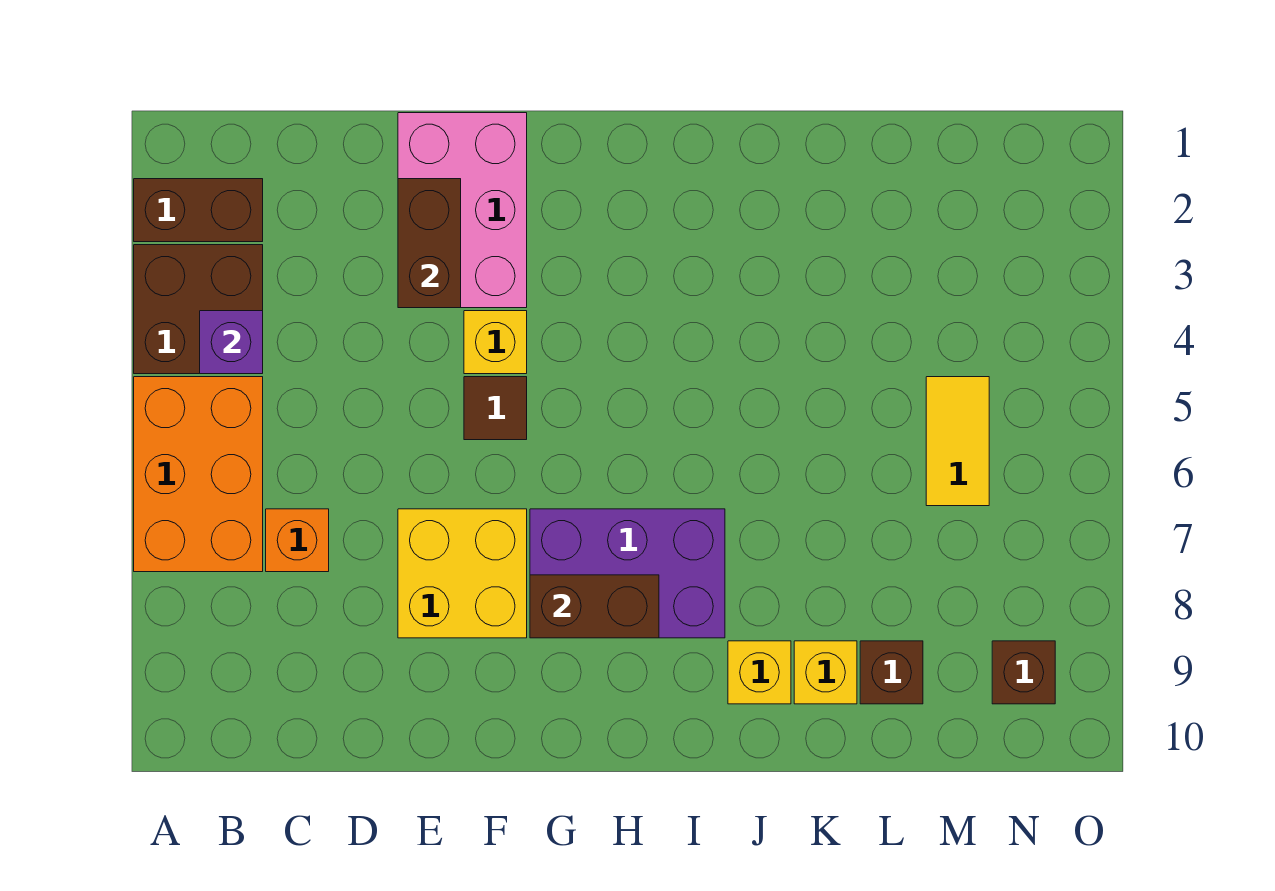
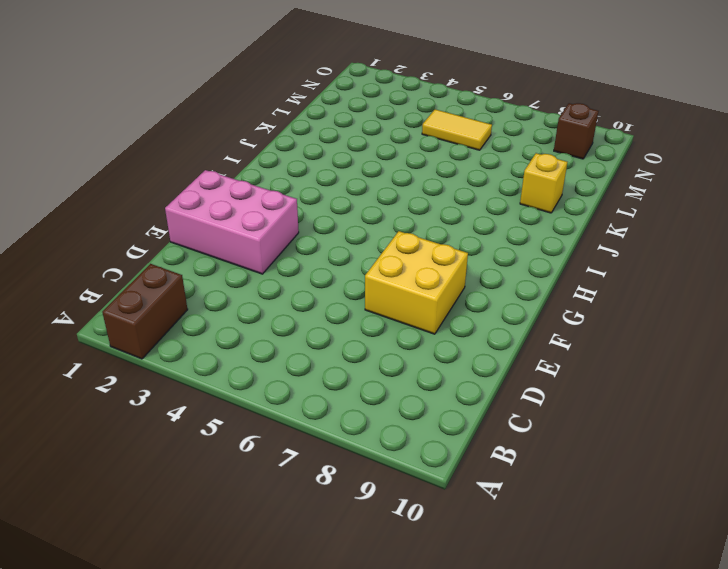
none -> brown brick A3:B4 level 1
none -> orange brick A5:B7 level 1
none -> orange brick C7 level 1

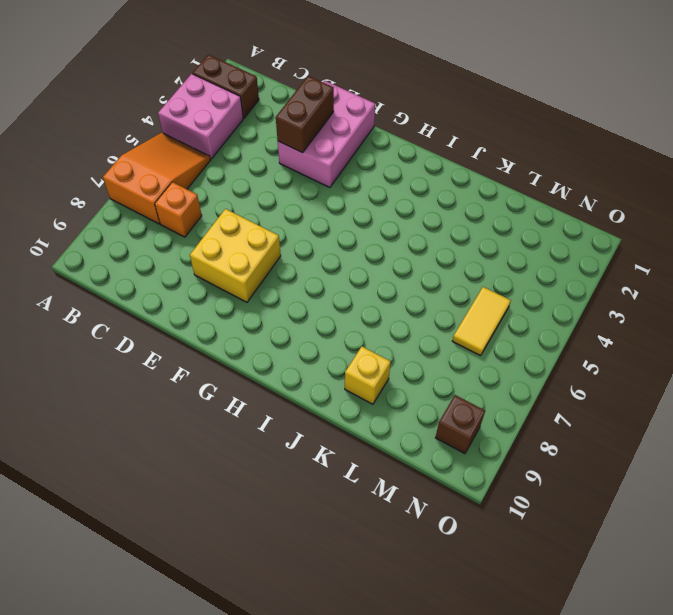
pink brick A3:B4 level 1 -> brown brick A3:B4 level 1
orange slope A5:B7 level 1 top 7 -> orange brick A5:B7 level 1
none -> yellow brick F4 level 1
none -> brown tile F5 level 1
none -> purple brick G7:I8 level 1

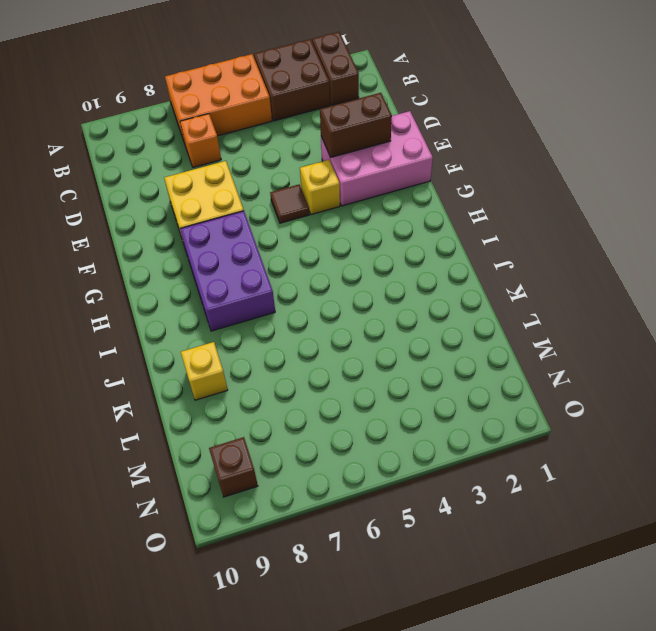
none -> yellow brick J9 level 1
none -> brown brick L9 level 1
none -> yellow tile M5:M6 level 1

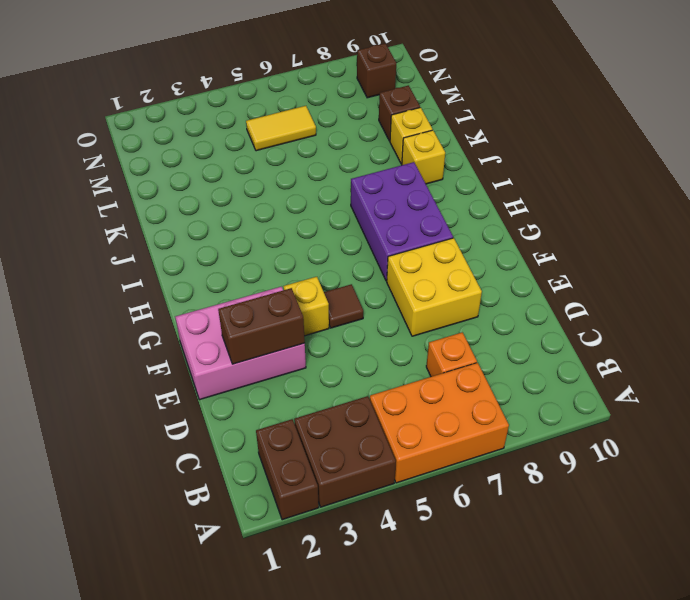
none -> purple brick B4 level 2
none -> brown brick G8:H8 level 2

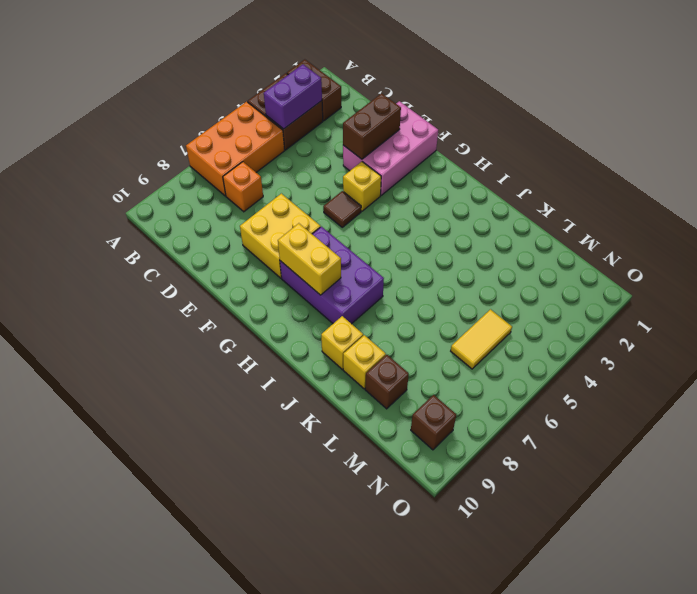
purple brick B3:B4 level 2 -> purple brick B4 level 2
yellow brick G8:H8 level 2 -> brown brick G8:H8 level 2

